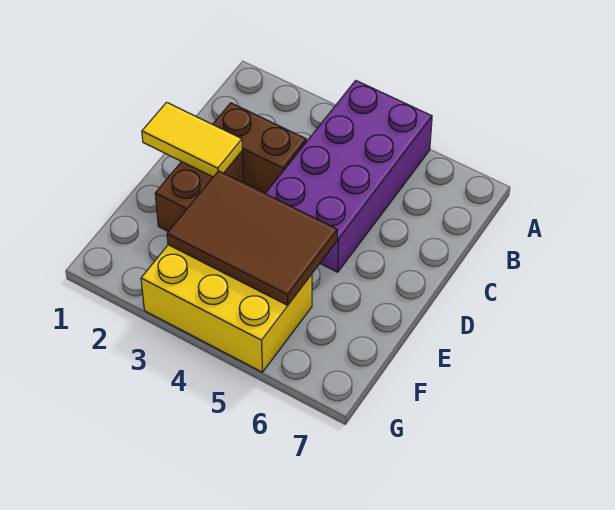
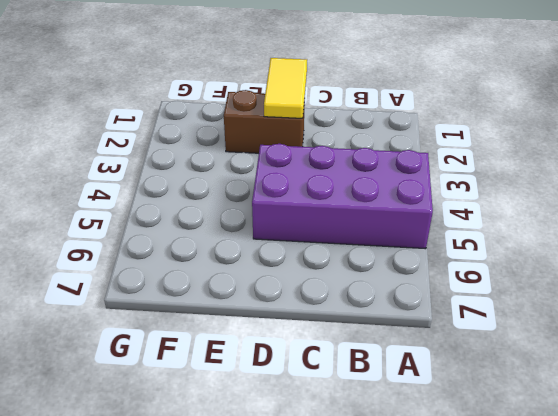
none -> brown brick C2:C3 level 1
none -> yellow brick F3:G5 level 1

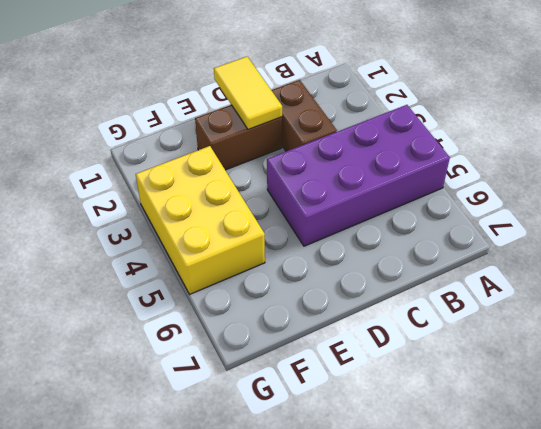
none -> brown tile E3:F5 level 2

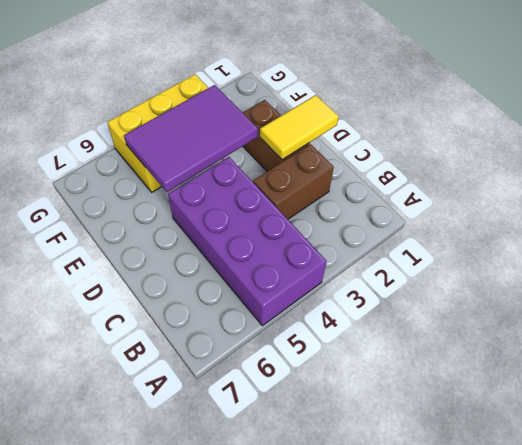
purple tile E3:F5 level 2 -> brown tile E3:F5 level 2

